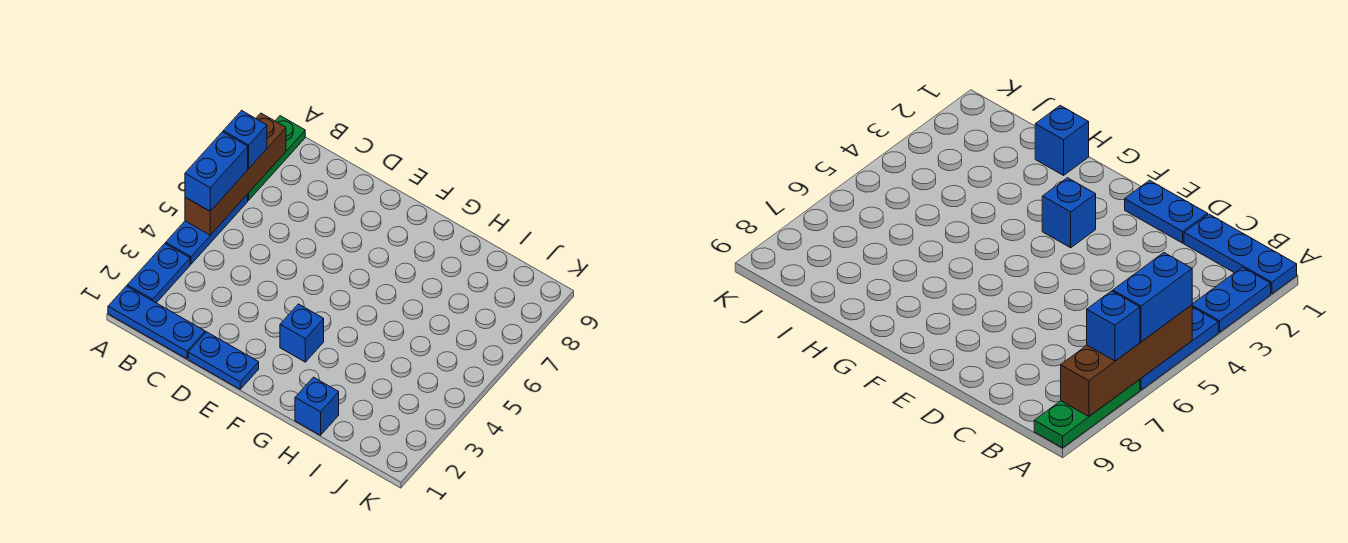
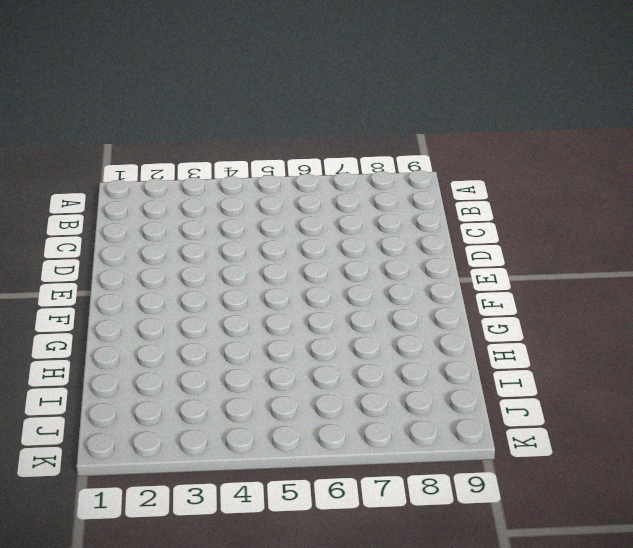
none -> blue plate A1:C1 level 1
none -> blue plate A2:A3 level 1

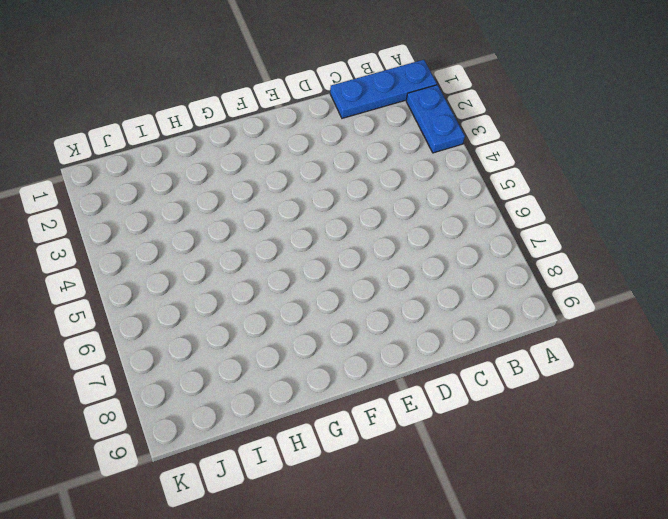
none -> blue plate A4:A6 level 1
none -> green plate A7:A9 level 1

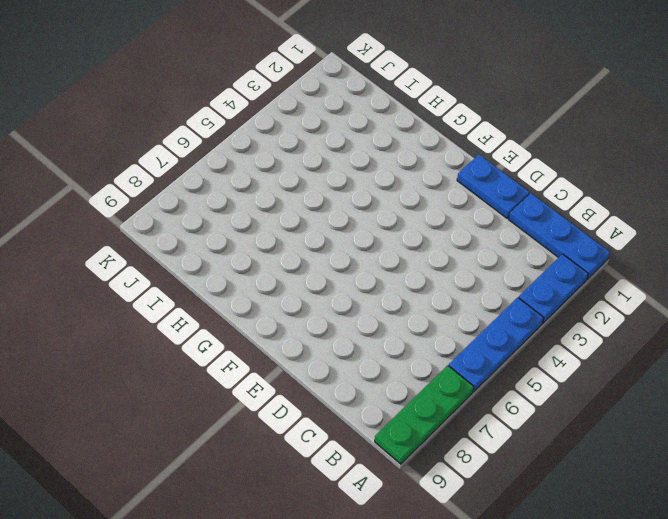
none -> blue brick F3 level 1
none -> blue brick H1 level 1

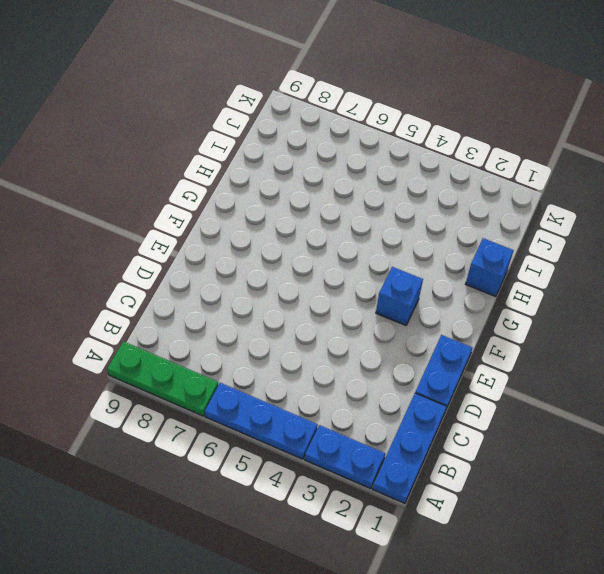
none -> brown brick A5:A8 level 2
none -> blue brick A5:A6 level 3

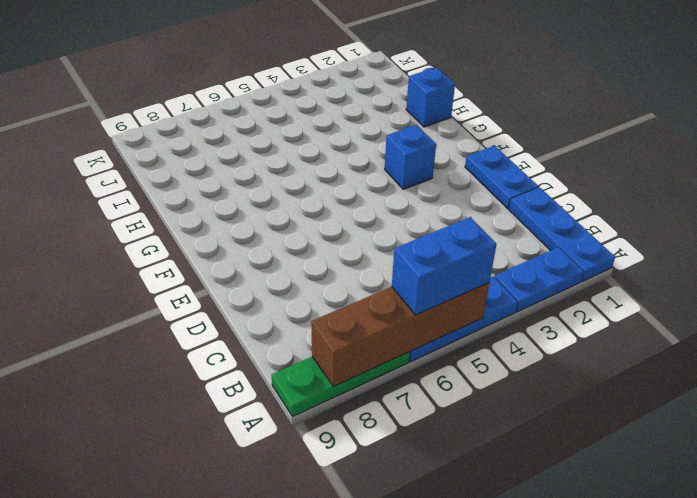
none -> blue brick A7 level 3

